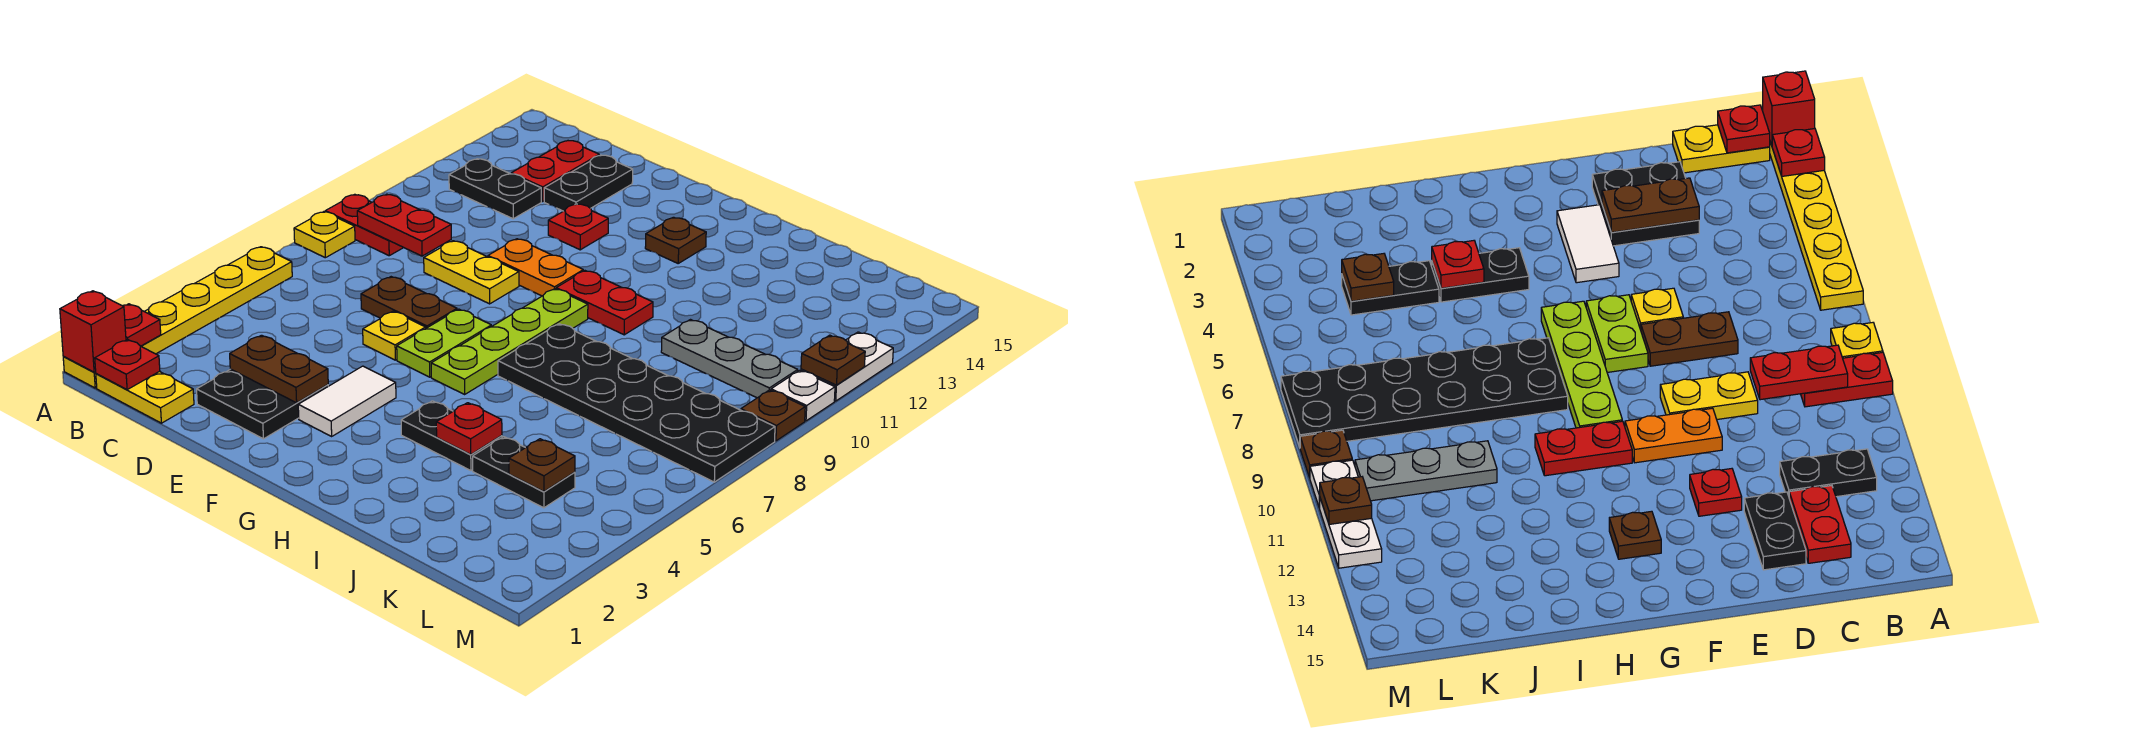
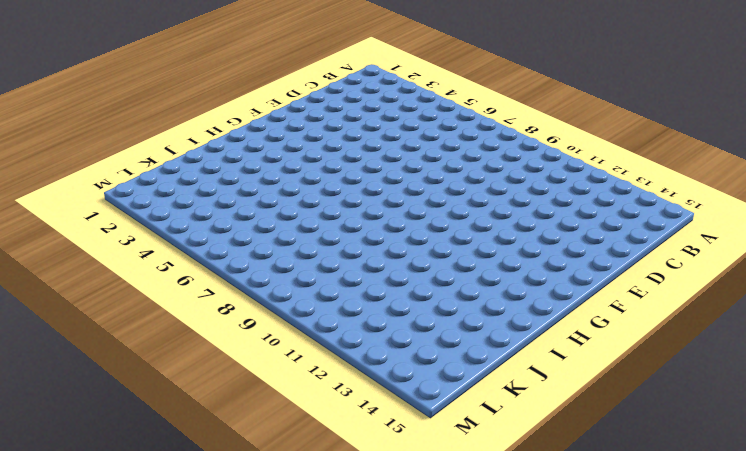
none -> yellow plate A1:A6 level 1
none -> yellow plate A8 level 1
none -> red plate A9:B9 level 1
none -> yellow plate B1:C1 level 1

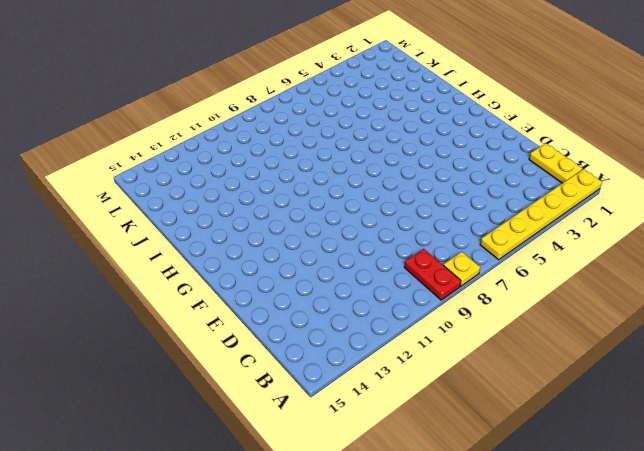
none -> black plate B12:C12 level 1
none -> red plate C13:C14 level 1
none -> black plate D2:E3 level 1
none -> brown plate D7:E7 level 1

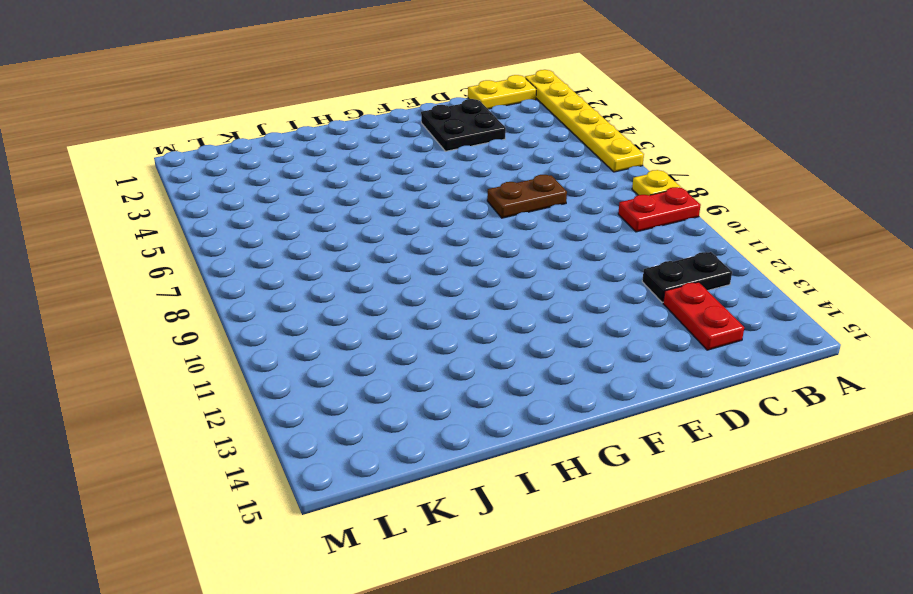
none -> yellow plate D9:E9 level 1
none -> black plate D13:D14 level 1
none -> yellow plate E6 level 1
none -> orange plate E10:F10 level 1

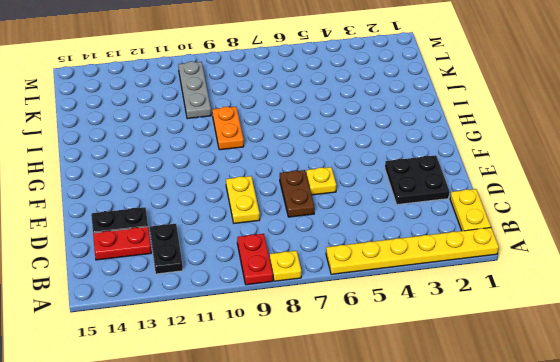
orange plate H9:I9 level 1 -> orange plate E10:F10 level 1
none -> red plate E12 level 1
none -> white tile F3:F4 level 1
none -> lime plate F6:F7 level 1
none -> lime plate G6:G9 level 1

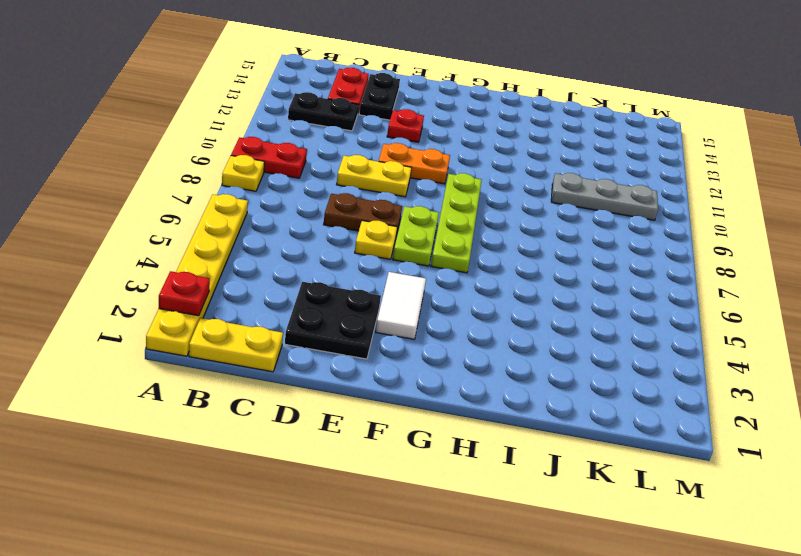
none -> red plate G10:H10 level 1
none -> brown plate G13 level 1
none -> black plate H4:I4 level 1
none -> black plate H7:M8 level 1

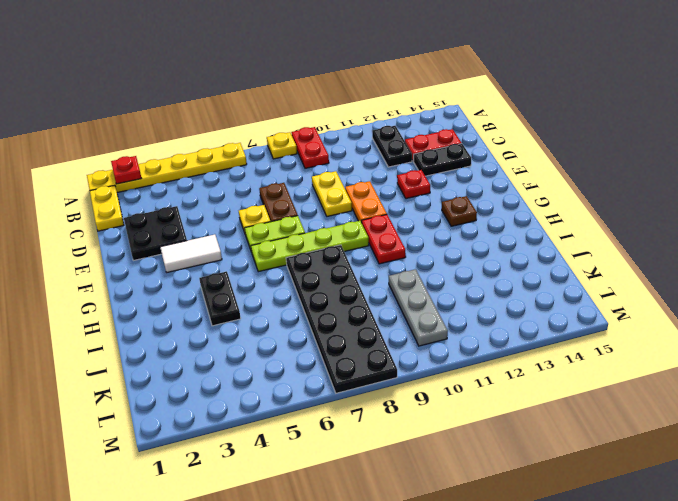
none -> black plate J4:K4 level 1
none -> brown plate M9 level 1
none -> white plate M10 level 1
none -> white plate M11:M12 level 1

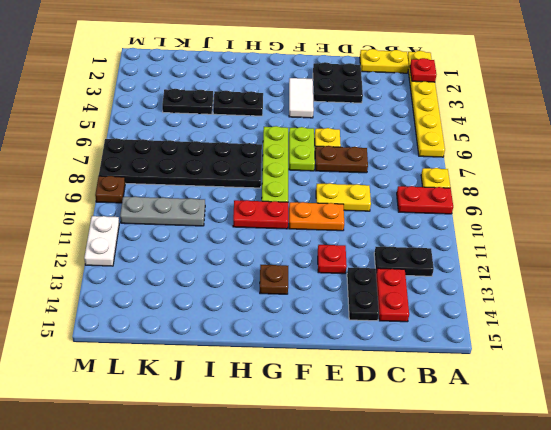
none -> white plate M10 level 1
none -> red brick A1 level 2
none -> red plate B1 level 2
none -> red plate B9:C9 level 2

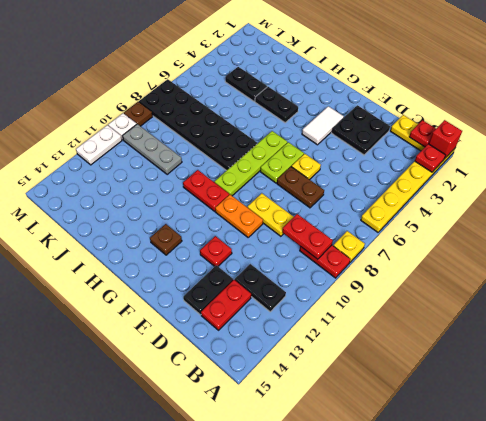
none -> brown plate D3:E3 level 2
none -> red plate I4 level 2
none -> brown plate K4 level 2
none -> brown plate M11 level 2

